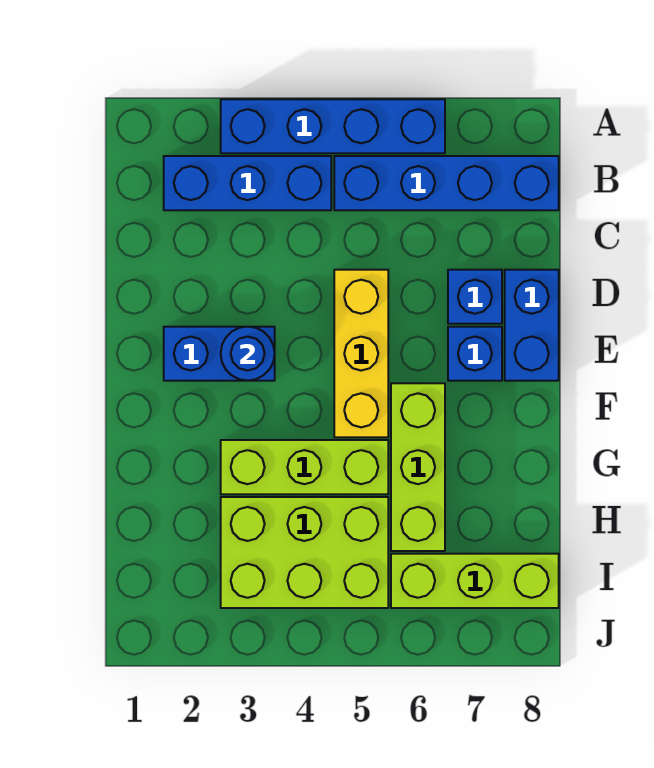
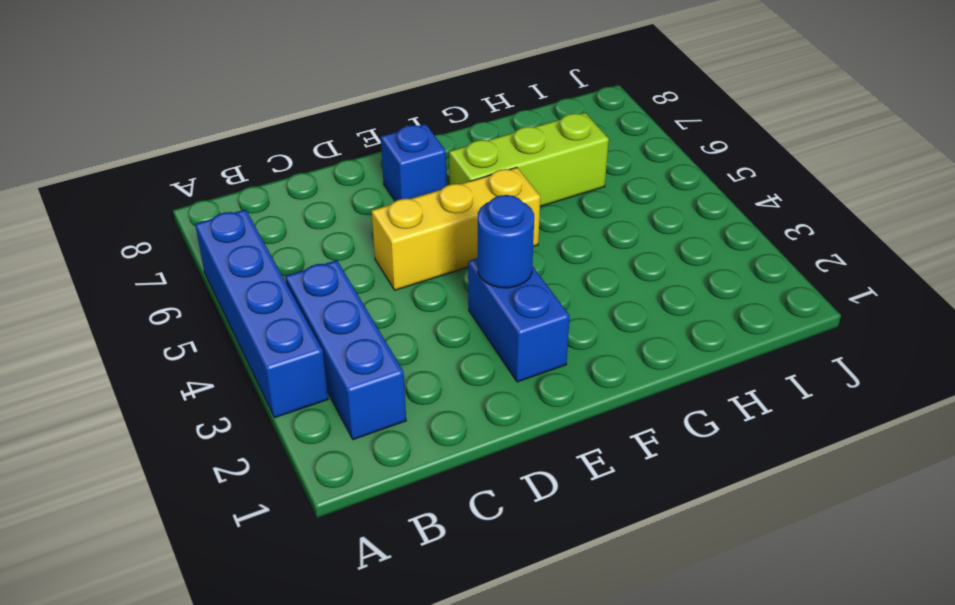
none -> blue brick B5:B8 level 1
none -> blue brick D7 level 1
none -> blue brick D8:E8 level 1

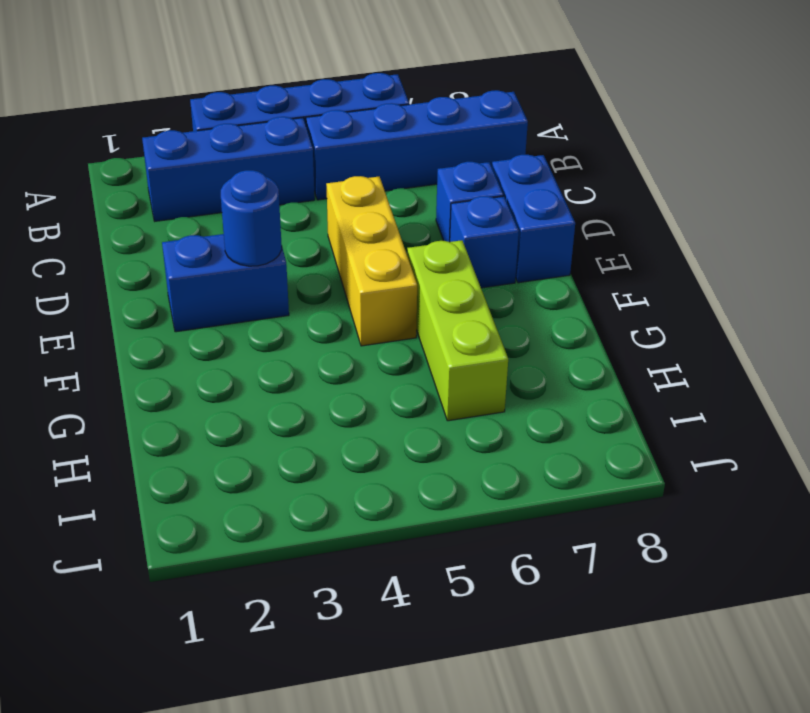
none -> lime brick G3:G5 level 1
none -> lime brick H3:I5 level 1
none -> lime brick I6:I8 level 1

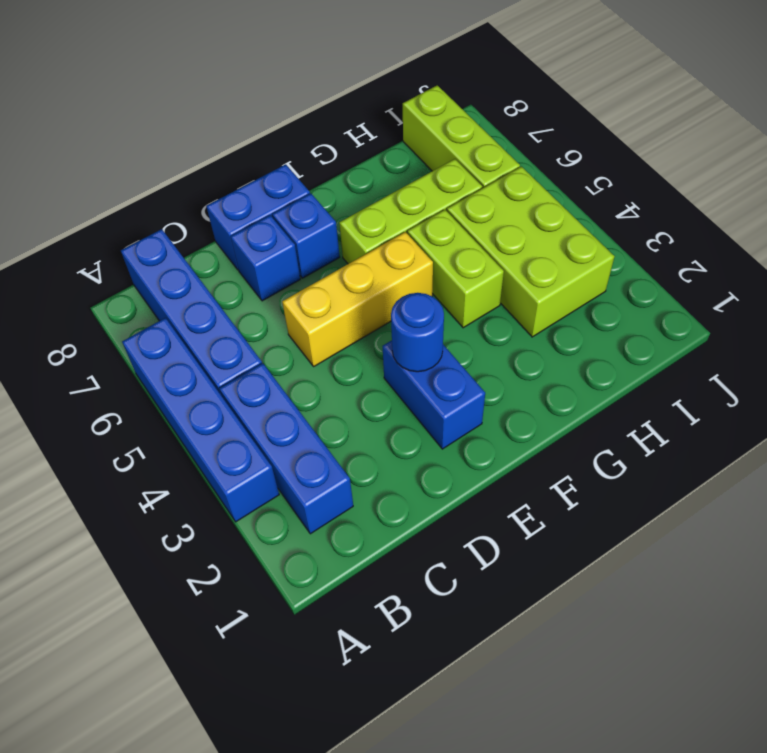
lime brick G4:G5 level 1 -> lime brick G3:G5 level 1

